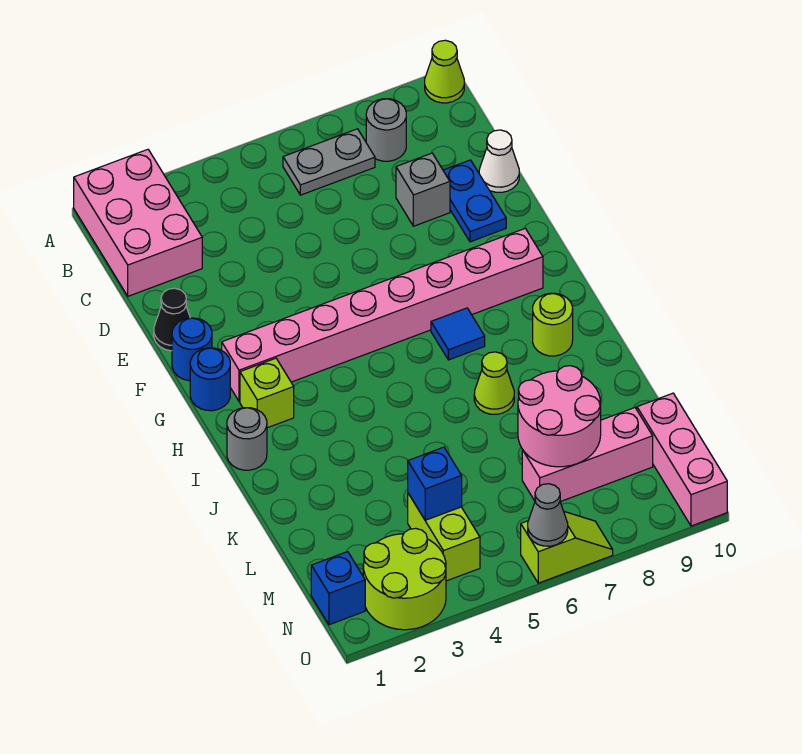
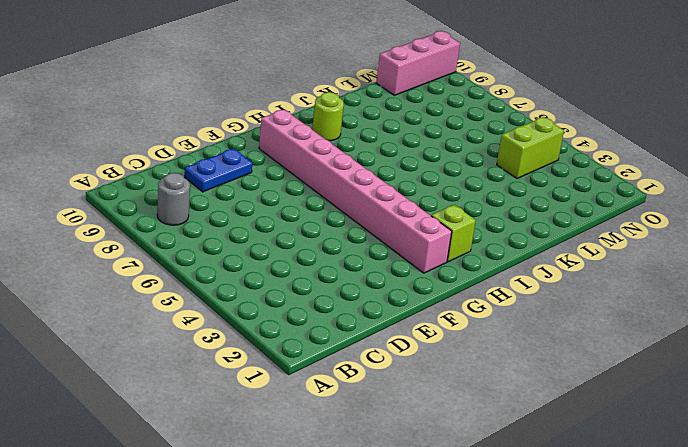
none -> pink brick A1:C2 level 1
none -> lime cone A10 level 1
none -> grey plate B6:B7 level 1

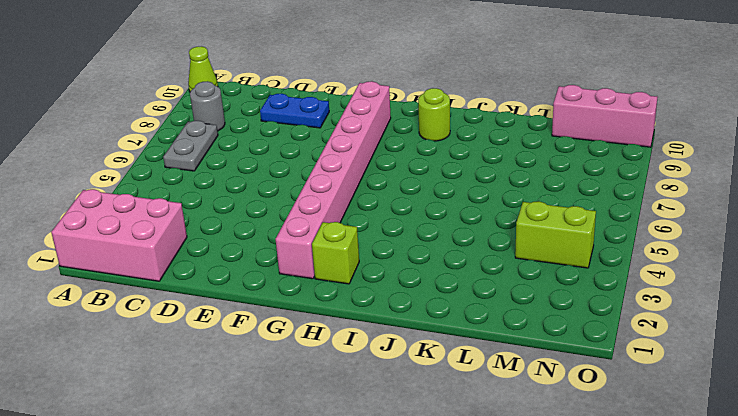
none -> grey brick D8 level 1
none -> white cone D10 level 1
none -> black cone E1 level 1

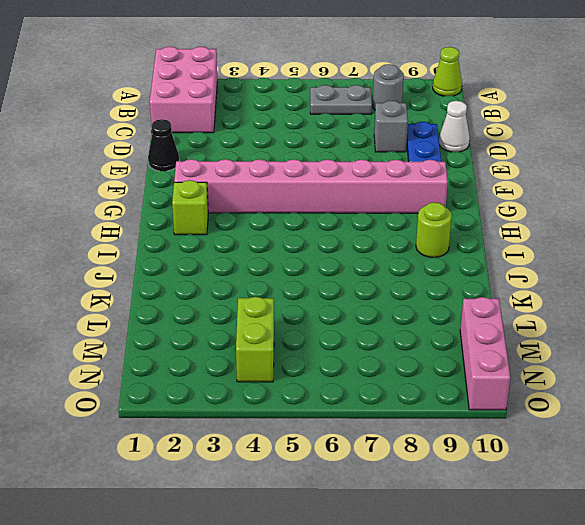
none -> blue round brick F1 level 1
none -> blue round brick G1 level 1
none -> blue tile H7 level 1

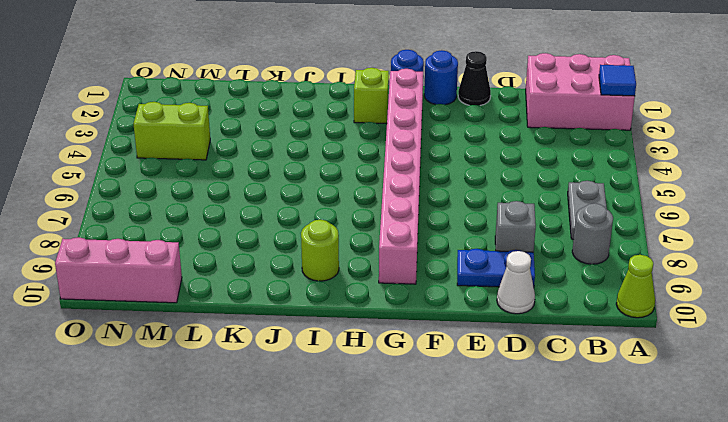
blue tile A2 level 2 -> blue tile H7 level 1
none -> grey round brick I1 level 1
none -> lime cone J7 level 1
none -> pink brick M7:M9 level 1

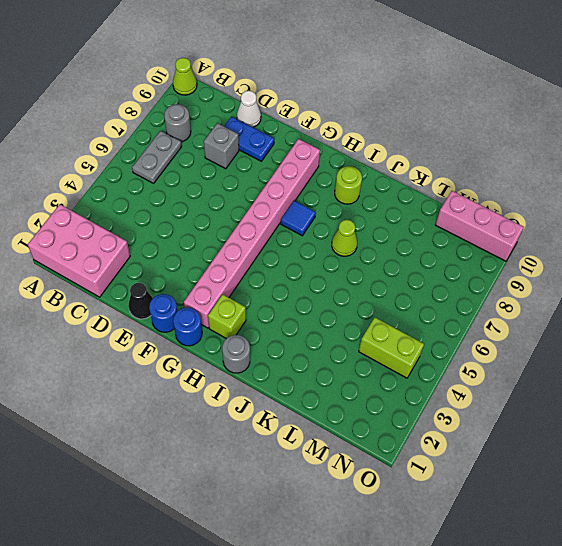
none -> pink brick M7:M9 level 1
none -> blue brick N1 level 1
none -> lime round brick N2:O3 level 1

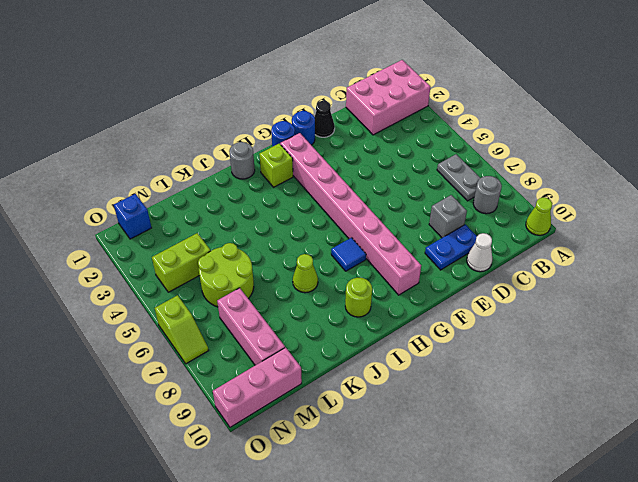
lime round brick L5:M6 level 1 -> lime round brick N2:O3 level 1
none -> pink round brick L7:M8 level 2
none -> blue brick M4 level 2
none -> grey cone O6 level 2

